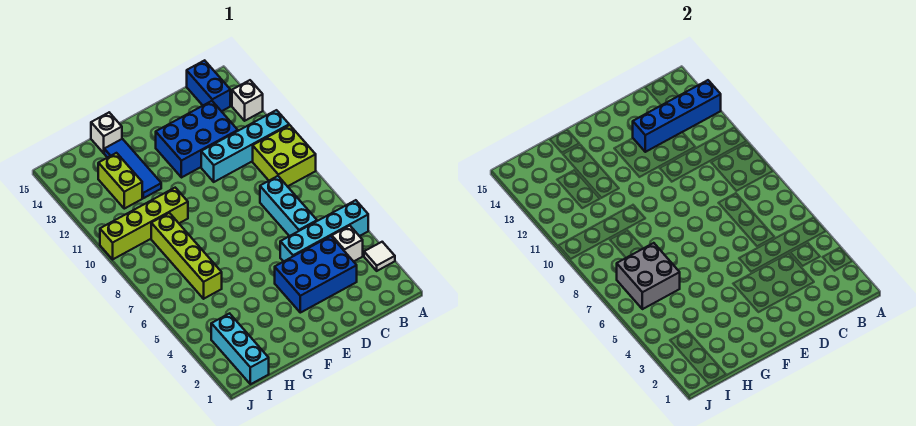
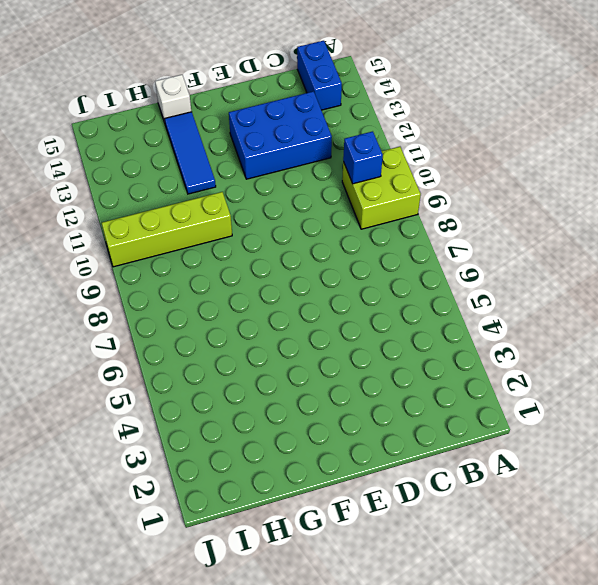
blue brick B10 level 2 -> none
none -> white tile A3 level 1
none -> cyan brick A5:D5 level 1
none -> cyan brick A11:D11 level 1

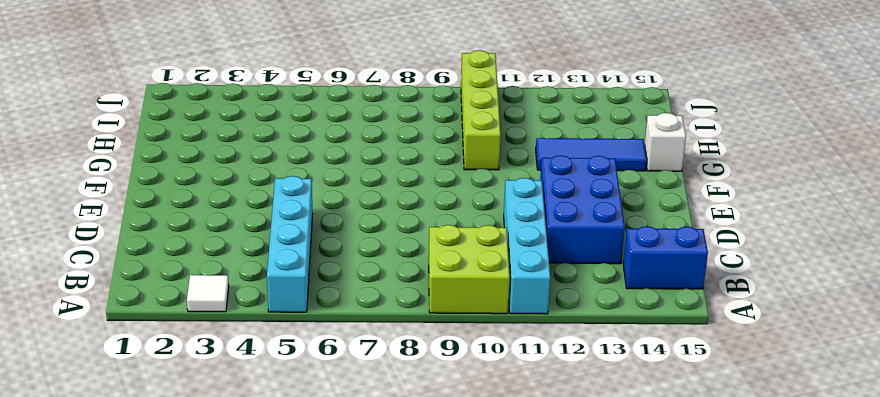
none -> white brick A13 level 1
none -> white brick B4 level 1
none -> blue brick C3:E4 level 1

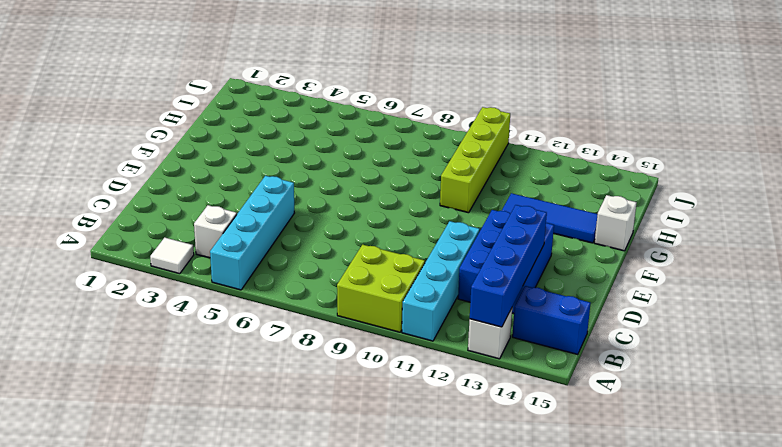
none -> blue brick C3:E4 level 1
none -> cyan brick C6:C8 level 1
none -> lime brick H6:H9 level 1

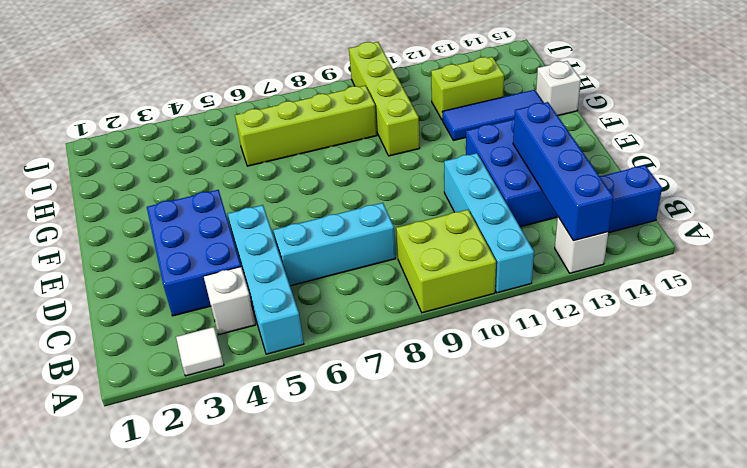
none -> cyan brick I1:I3 level 1
none -> grey brick H6:I7 level 2

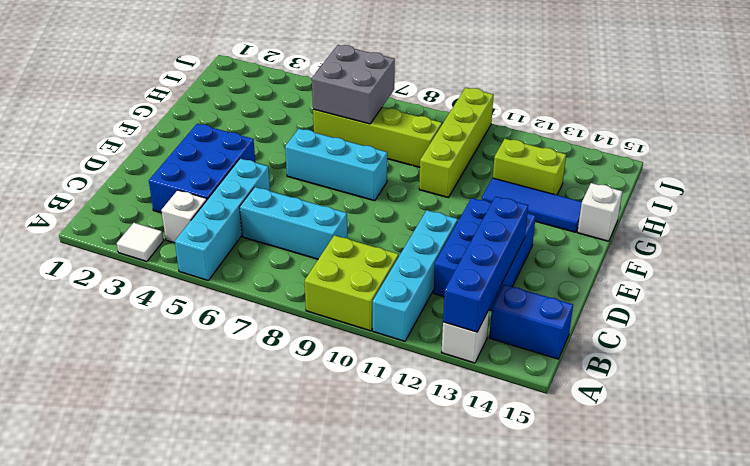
cyan brick F6:F8 level 1 -> cyan brick I1:I3 level 1

